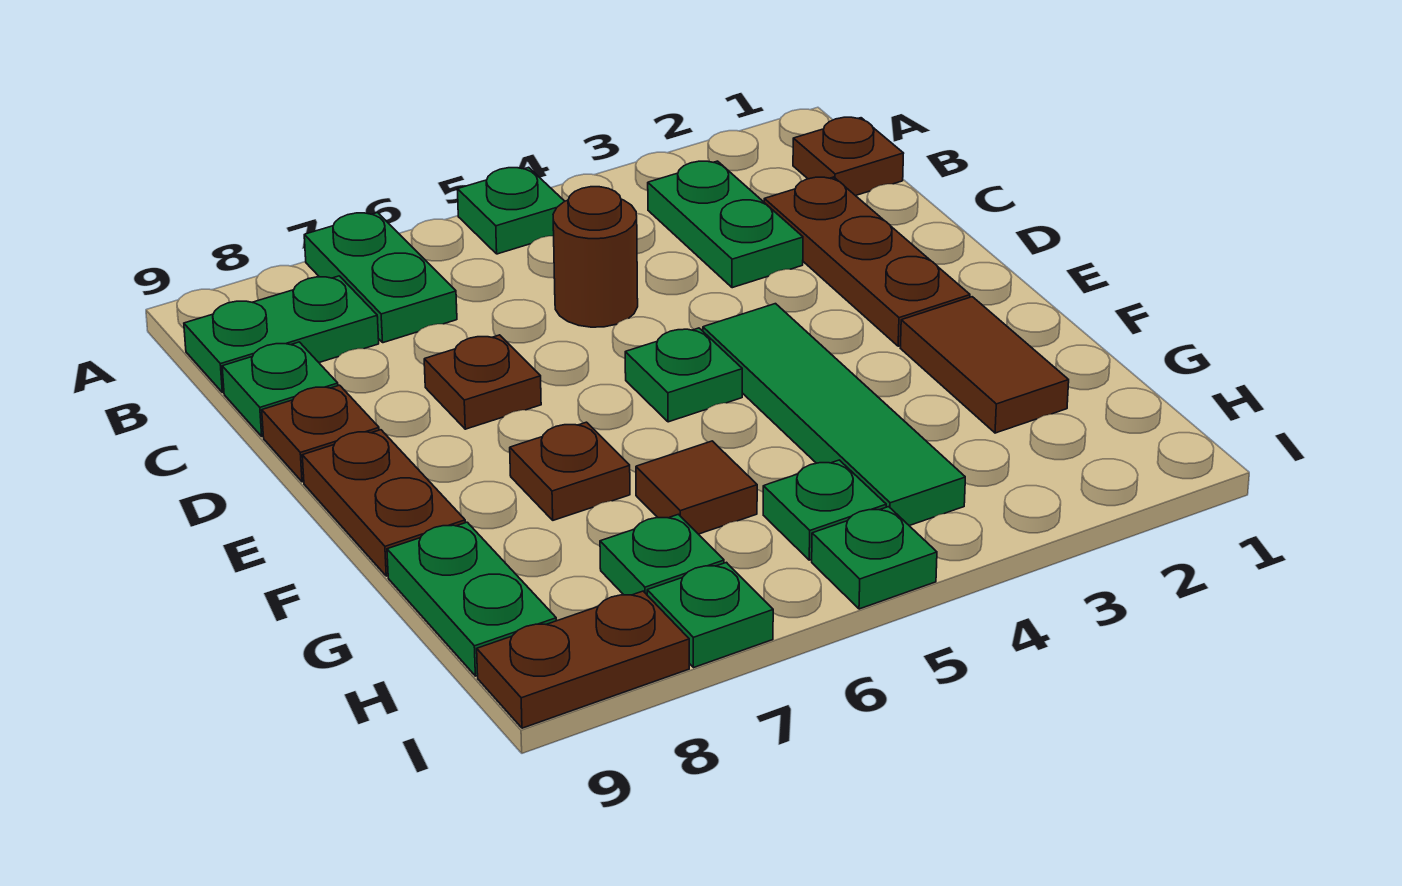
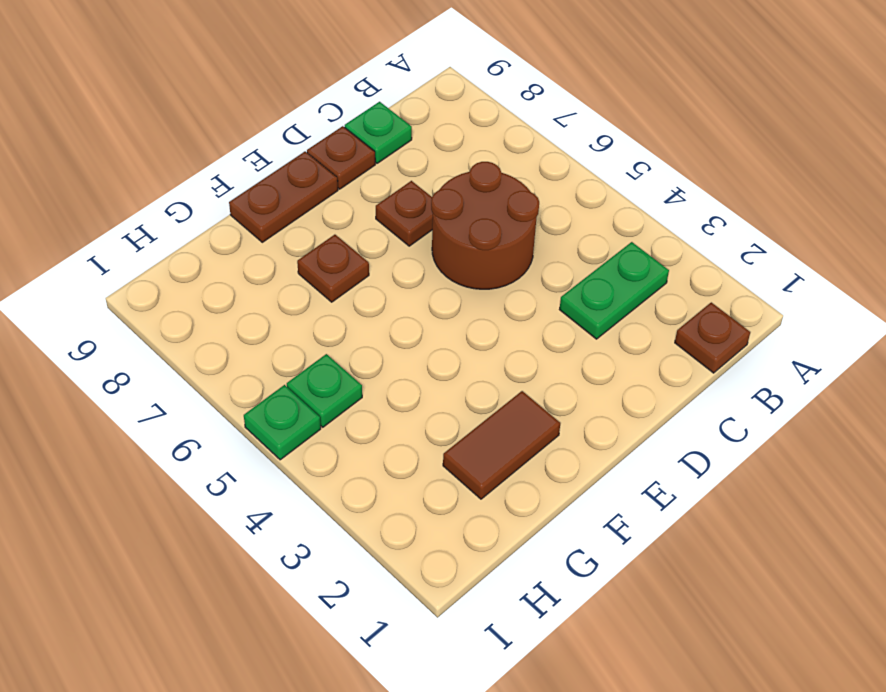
brown round brick C5:D6 level 1 -> brown round brick C5 level 1
none -> green plate A5 level 1
none -> green plate A7:B7 level 1
none -> green plate B8:B9 level 1

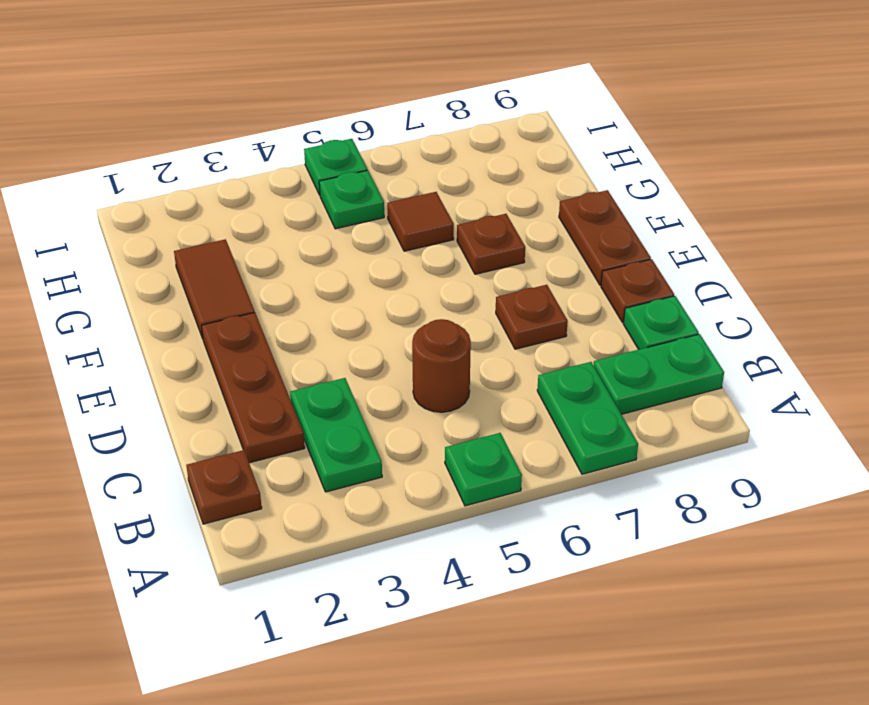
none -> green tile E4:H4 level 1
none -> green plate E5 level 1
none -> green plate G9:H9 level 1

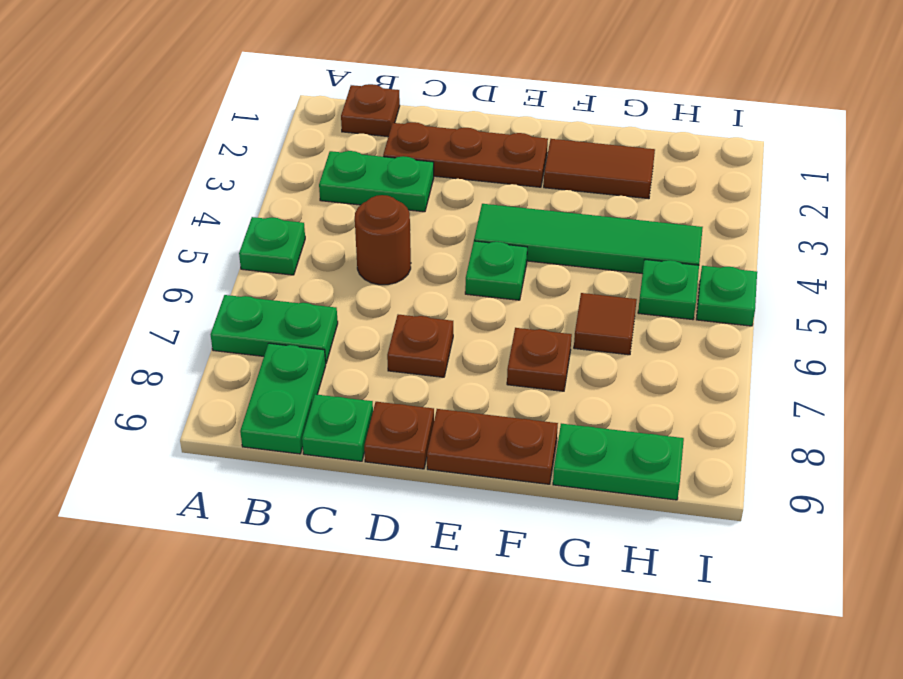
none -> green plate H7 level 1
none -> green plate I7 level 1
none -> brown plate I8:I9 level 1

